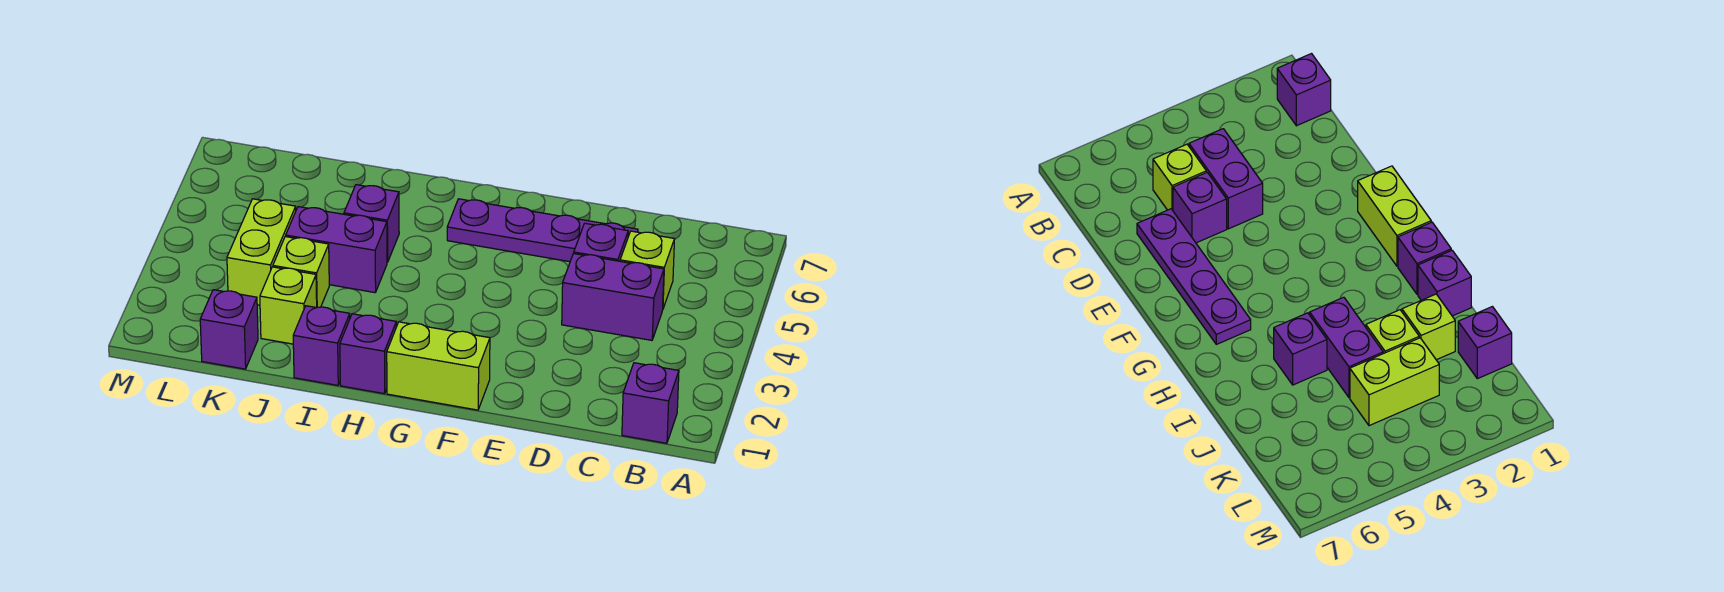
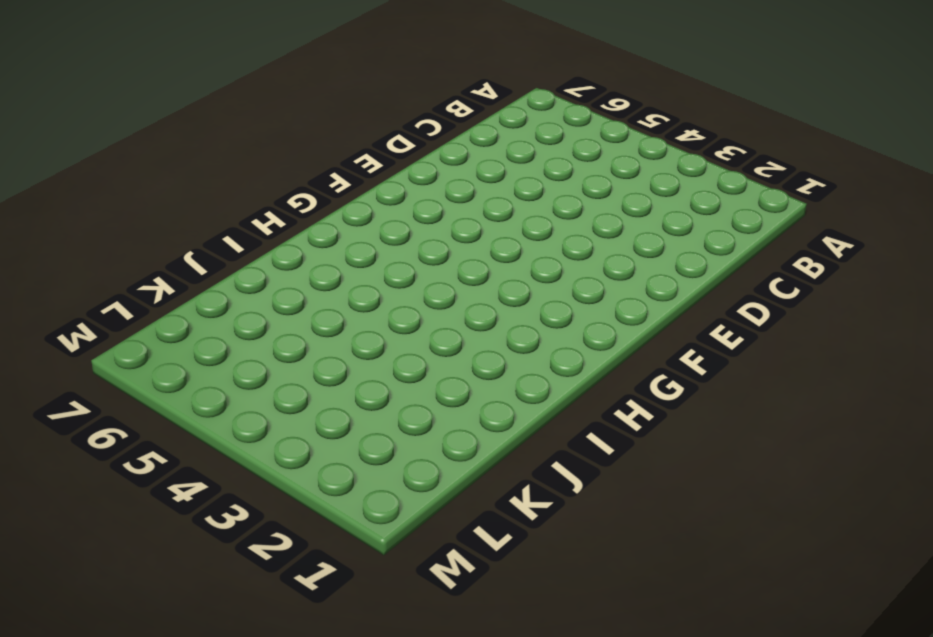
none -> purple brick B1 level 1
none -> purple brick C4:D4 level 1
none -> lime brick C5 level 1

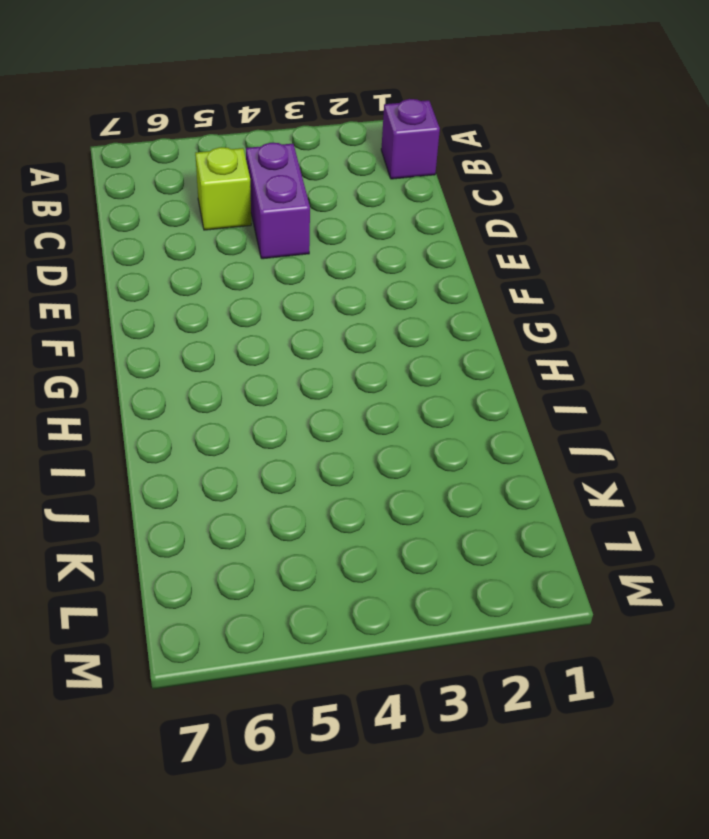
none -> purple brick D5 level 1
none -> purple plate D6:G6 level 1
none -> lime brick F1:G1 level 1

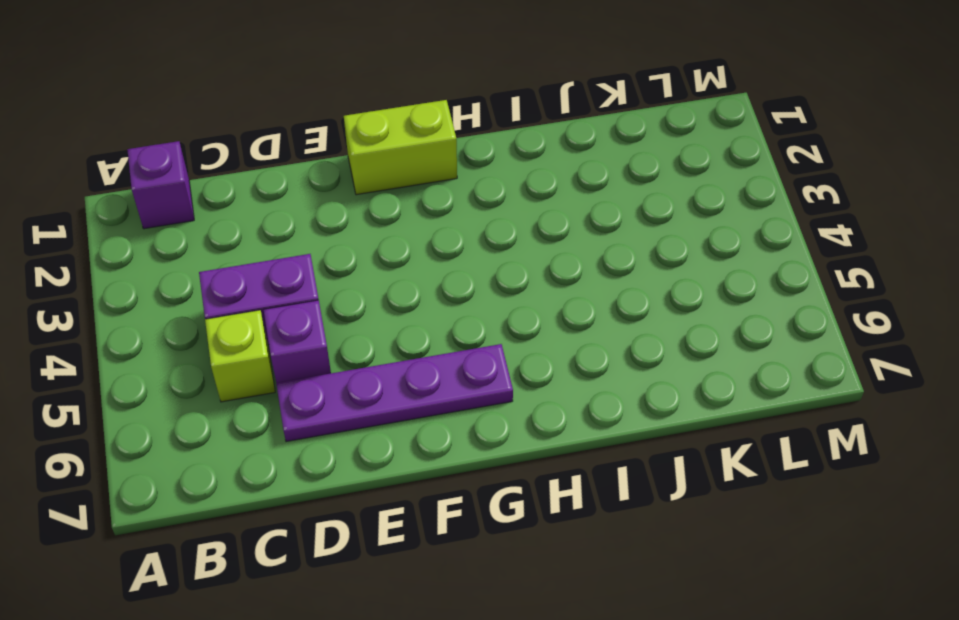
none -> purple brick H1 level 1
none -> purple brick I1 level 1
none -> purple brick I4:J4 level 1

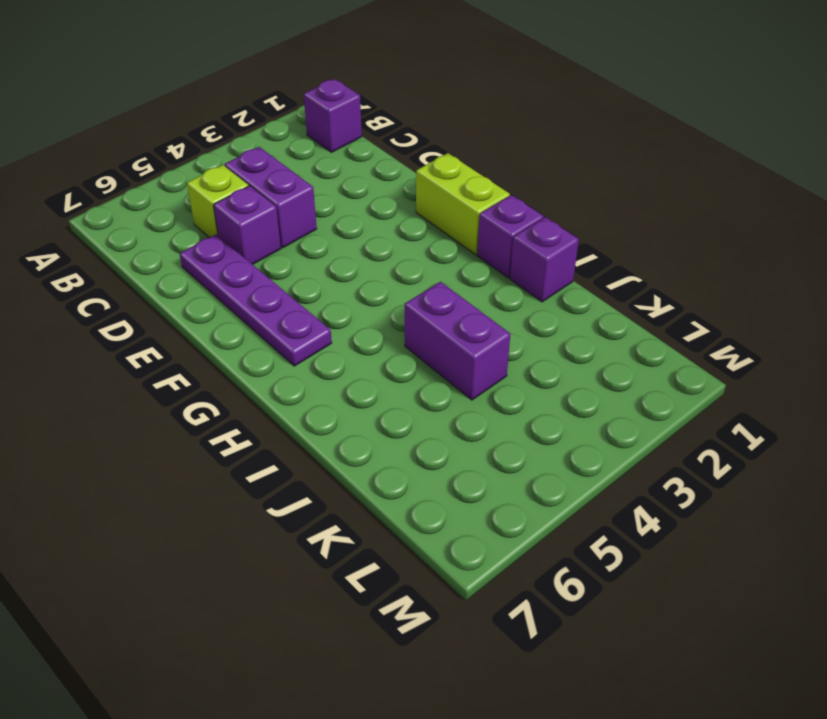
none -> purple brick I5 level 1
none -> lime brick J2 level 1
none -> lime brick J3 level 1

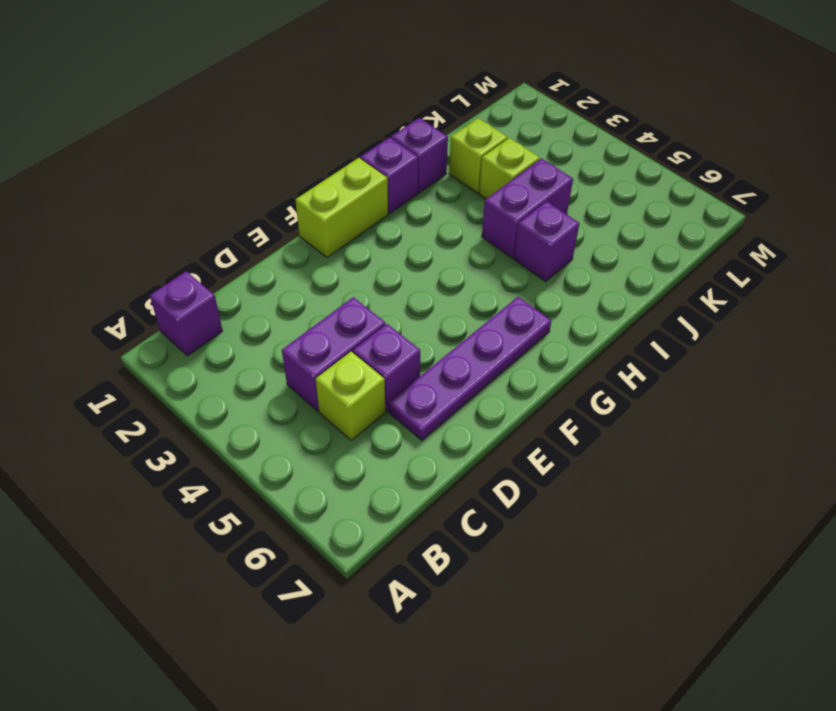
none -> purple brick K1 level 1
none -> lime brick K3:K4 level 1

